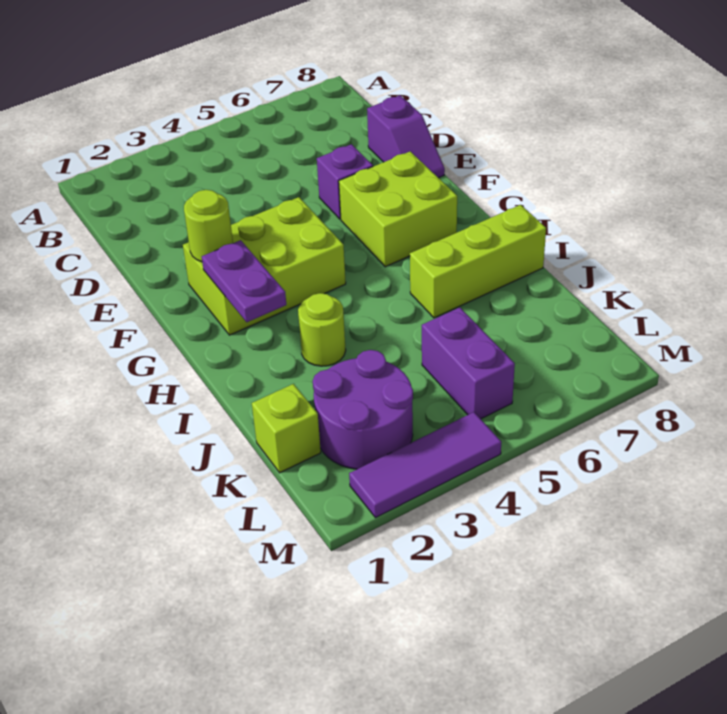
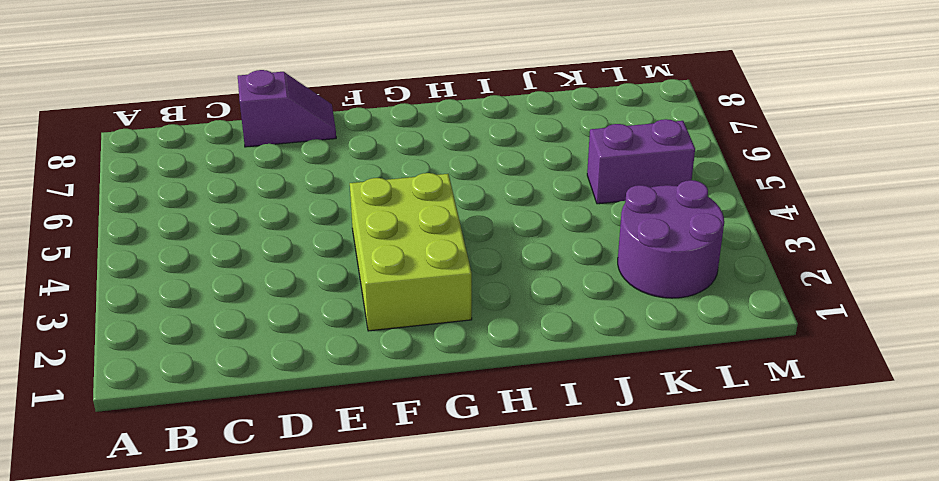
none -> purple brick E6 level 1
none -> lime brick F6:G7 level 1
none -> lime round brick I3 level 1

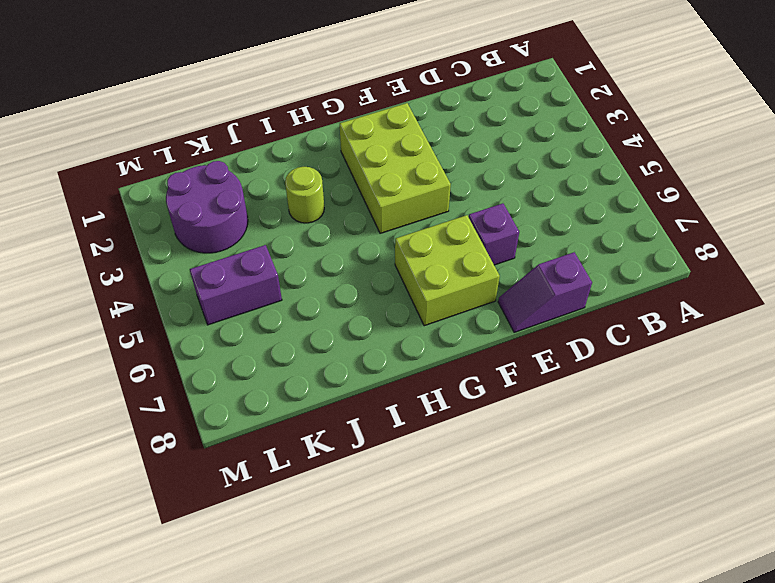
none -> lime brick I6:I8 level 1
none -> lime brick K1 level 1
none -> purple tile M2:M4 level 1

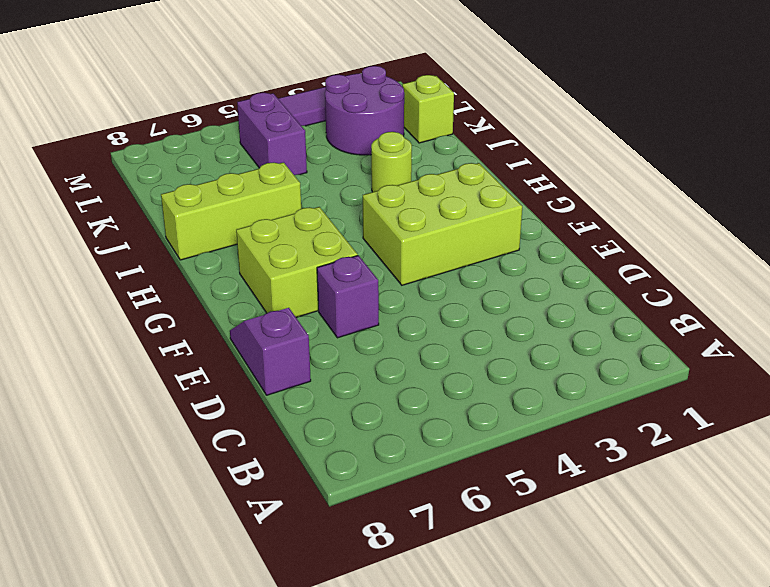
none -> lime round brick F2 level 2
none -> purple plate G2:H2 level 2

